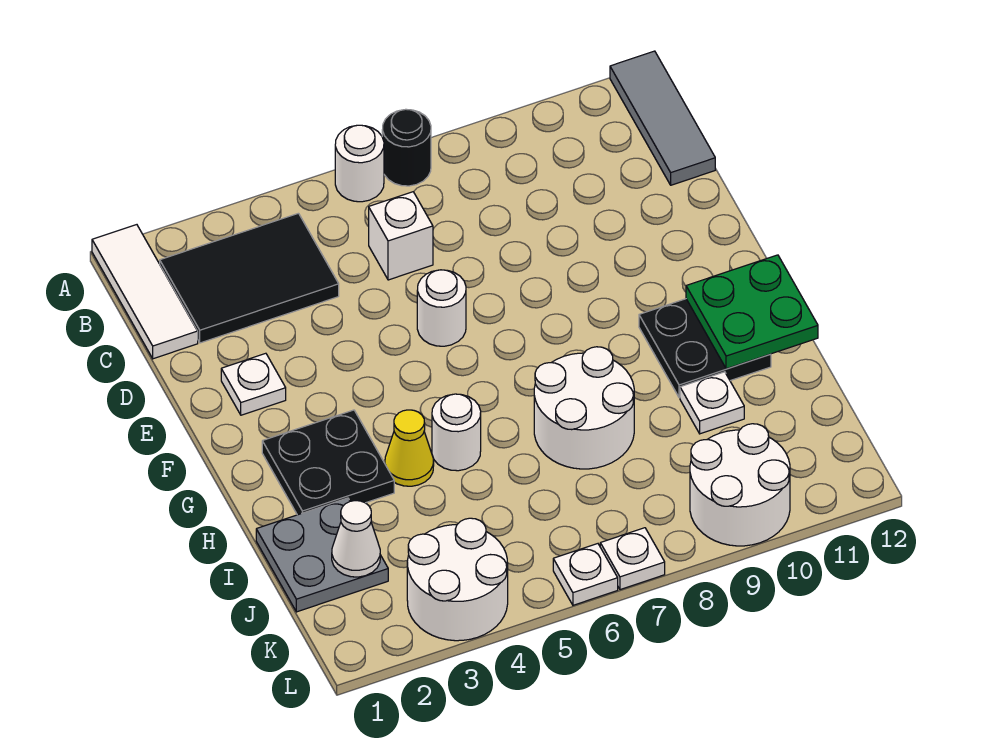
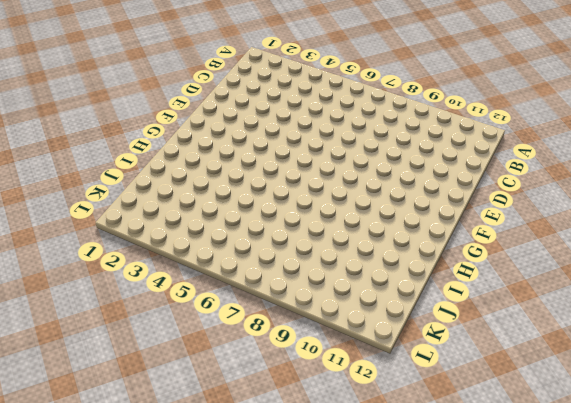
none -> white tile A1:C1 level 1
none -> white round brick A6 level 1
none -> black round brick A7 level 1

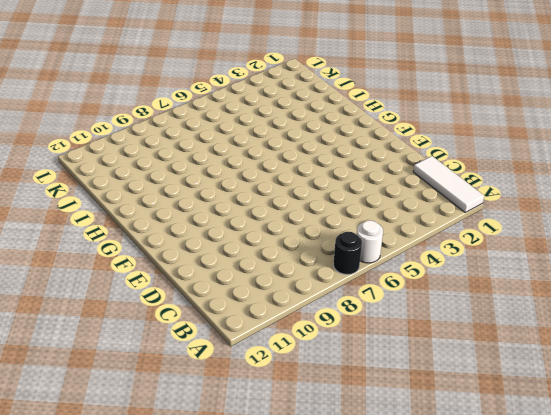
none -> grey tile A12:C12 level 1
none -> black tile B2:C4 level 1
none -> white brick C6 level 1

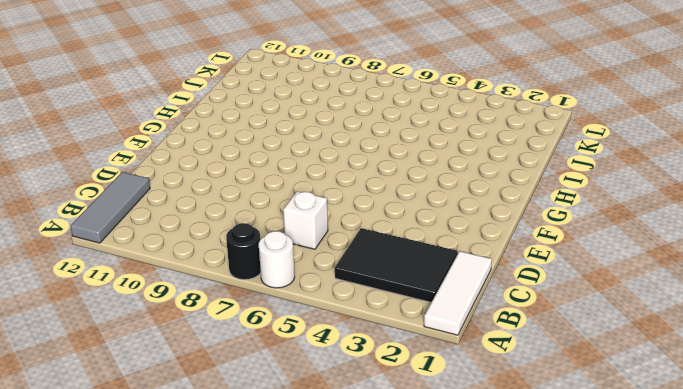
none -> white plate E2 level 1
none -> white round brick E6 level 1
none -> black plate G2:H3 level 1

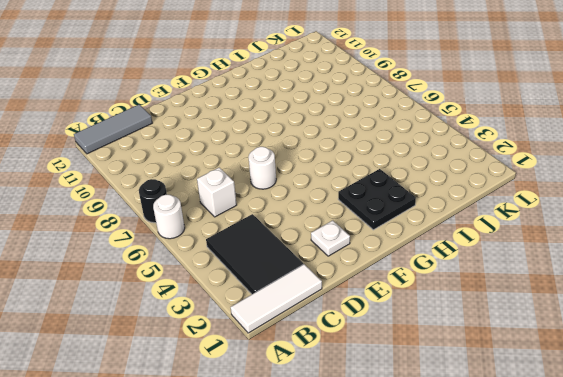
none -> black plate G10:H11 level 1
none -> yellow cone H4 level 1
none -> white round brick H5 level 1

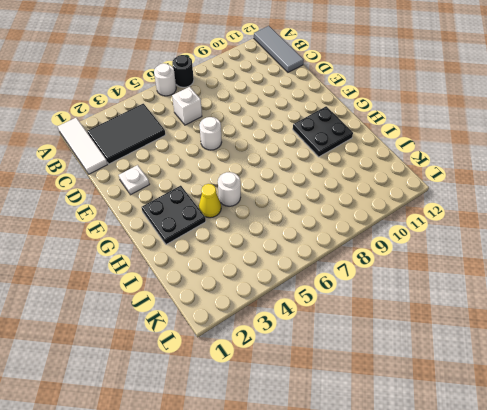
none -> white round brick H7:I8 level 1
none -> grey plate I1:J2 level 1
none -> white plate I10 level 1

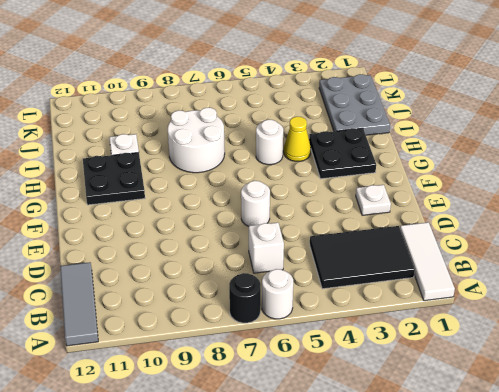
grey plate I1:K2 level 1 -> grey plate I1:J2 level 1
none -> white round brick K3:L4 level 1
none -> white round brick K9:L10 level 1
none -> white plate L6 level 1

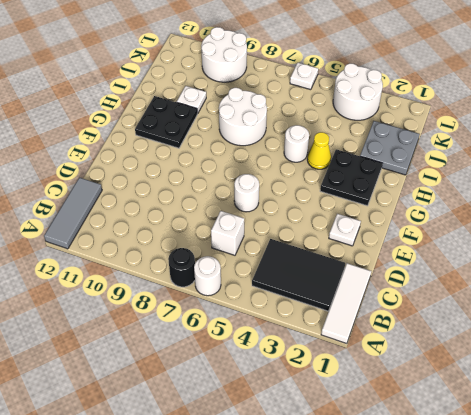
none -> white plate L7 level 1
none -> green plate G11:H12 level 2
none -> white cone J2 level 2

